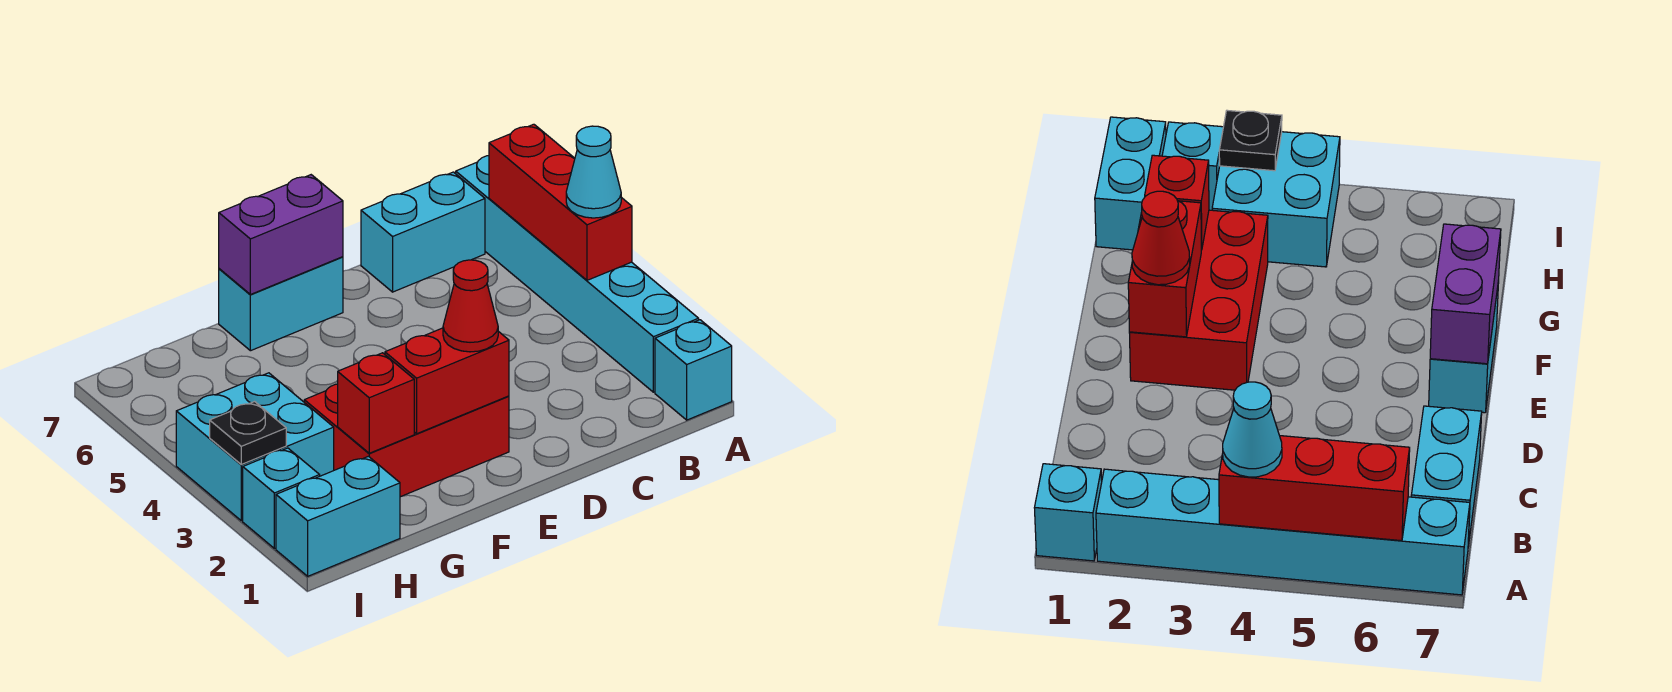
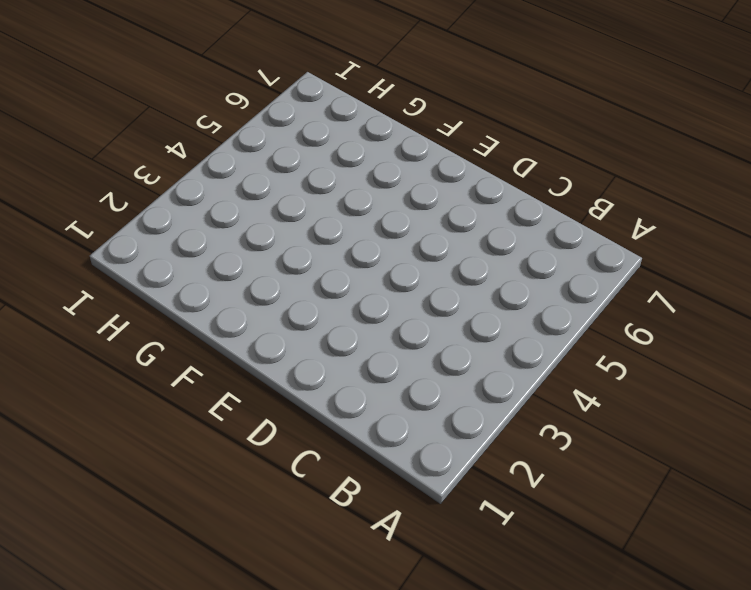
none -> cyan brick A1 level 1
none -> cyan brick A2:A7 level 1
none -> cyan brick B7:C7 level 1

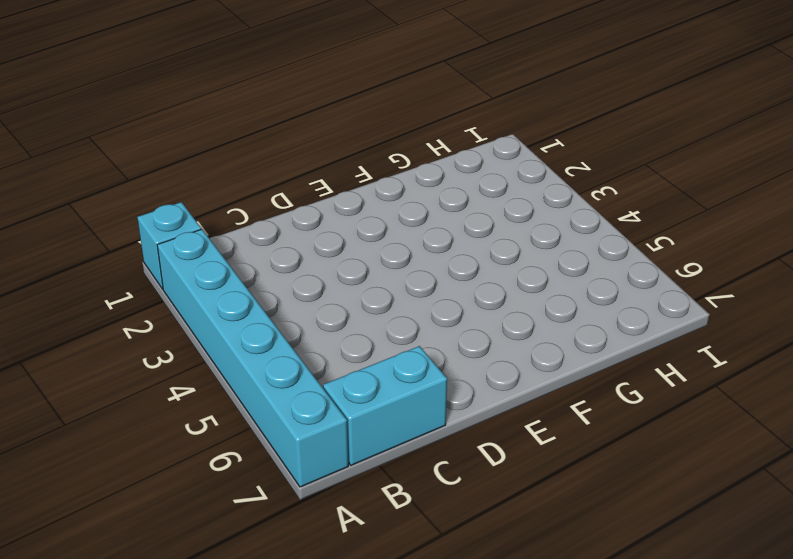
none -> red brick E2:G3 level 1
none -> cyan brick E7:F7 level 1
none -> cyan brick H1:I1 level 1

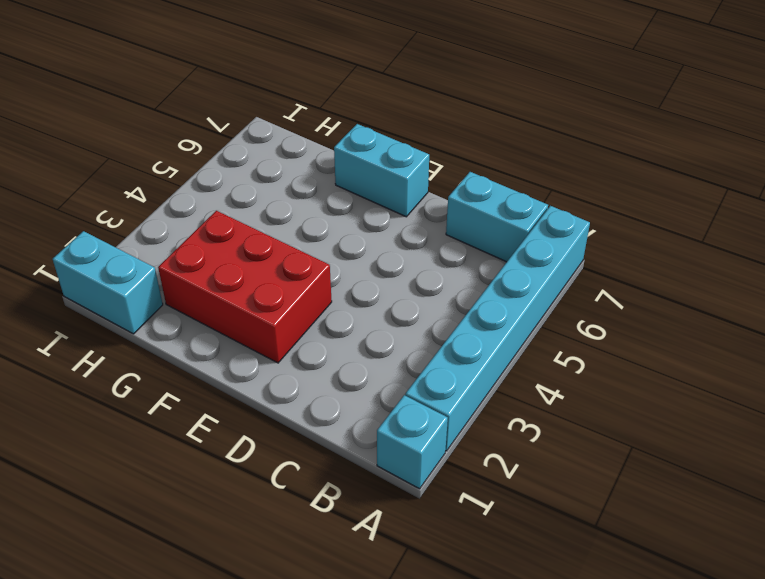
none -> cyan brick H3:I4 level 1
none -> cyan brick I2 level 1
none -> red brick A4:A6 level 2

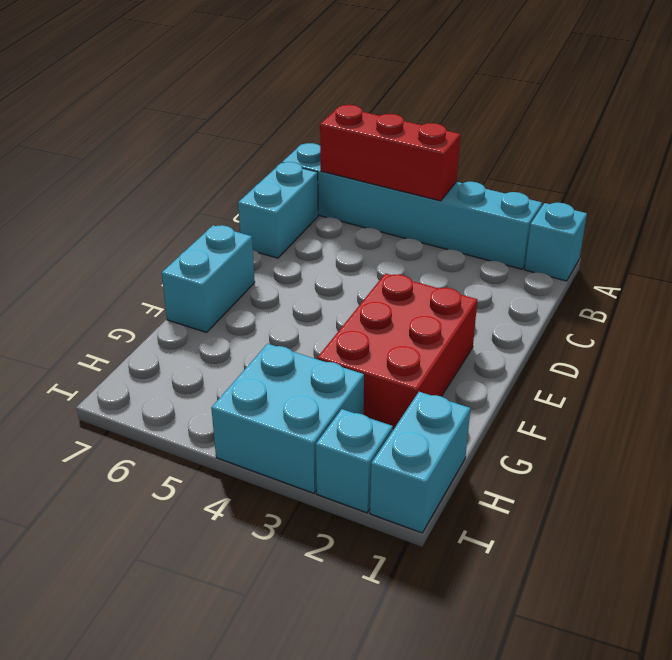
none -> red brick E2:F2 level 2
none -> purple brick E7:F7 level 2
none -> red brick G2 level 2

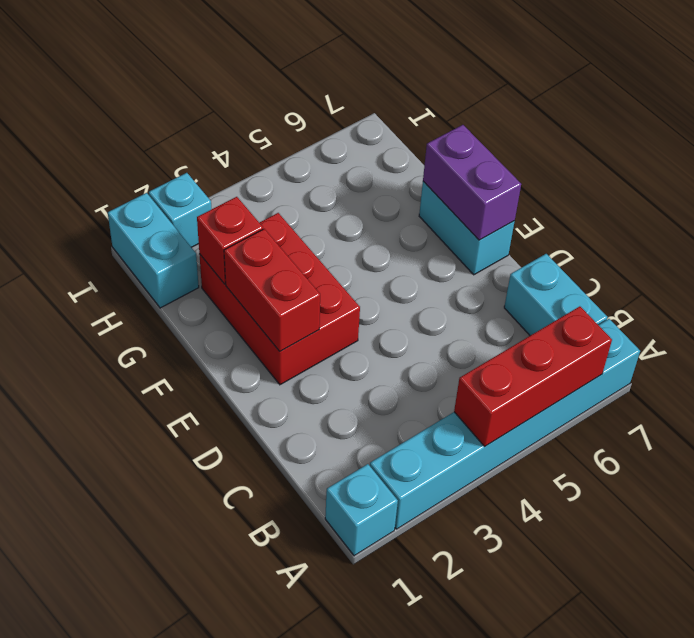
none -> cyan brick H3:I4 level 1
none -> black plate I3 level 2
none -> cyan cone A4 level 3

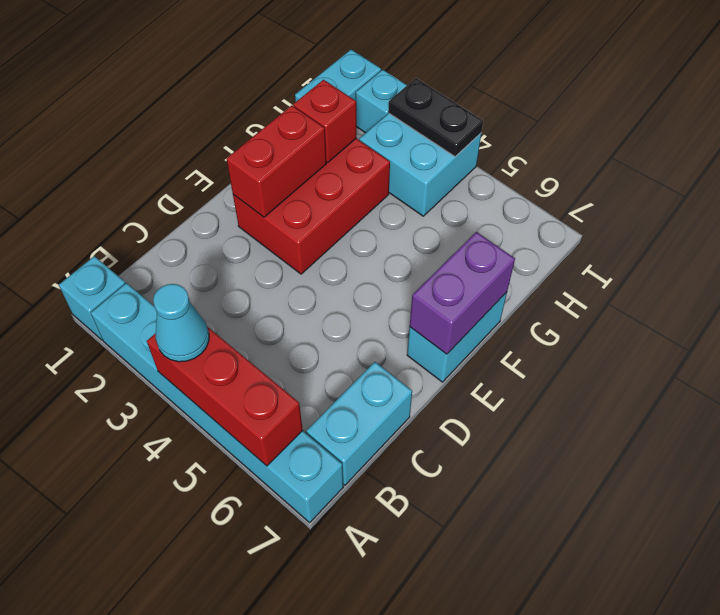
black plate I3:I4 level 2 -> black plate I3 level 2
none -> red cone E2 level 3

